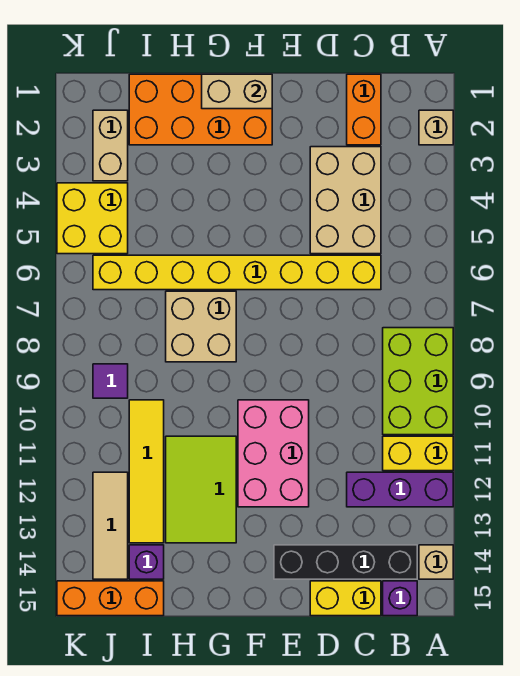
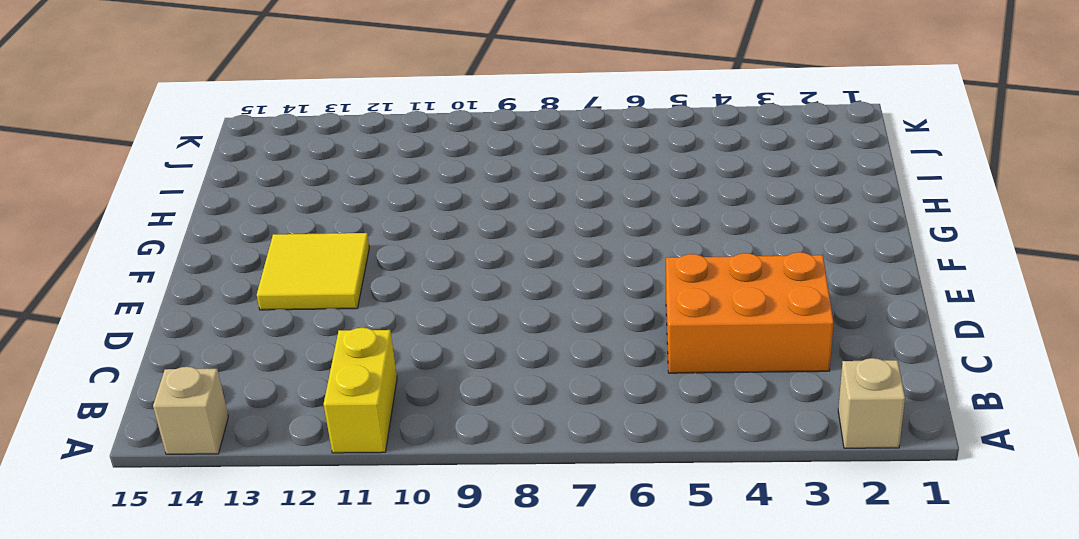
orange brick C3:D5 level 1 -> tan brick C3:D5 level 1
yellow tile E12:F13 level 1 -> pink brick E10:F12 level 1
none -> lime brick A8:B10 level 1
none -> purple brick A12:C12 level 1
none -> black brick B14:E14 level 1

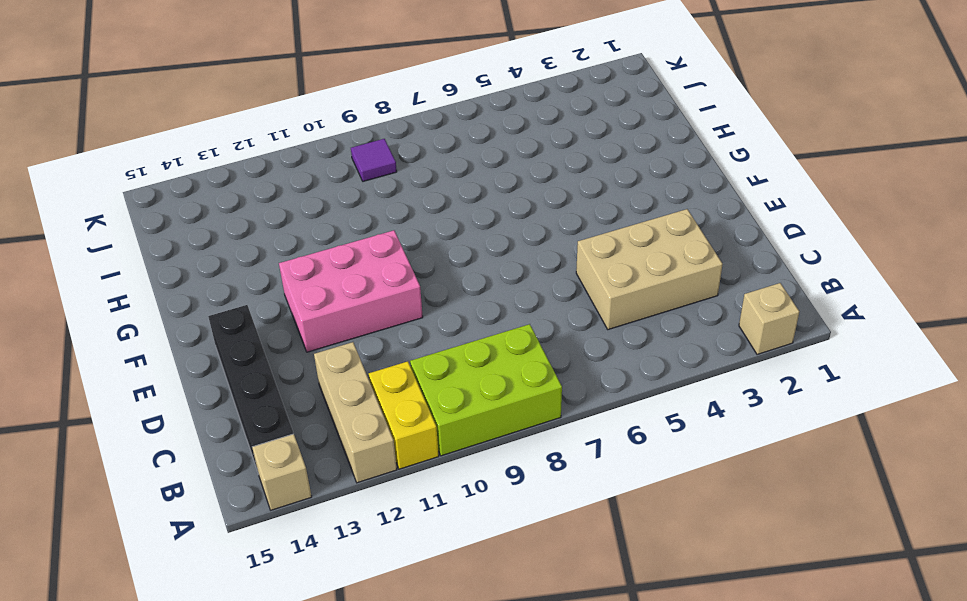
tan brick A12:C12 level 1 -> purple brick A12:C12 level 1
none -> purple brick B15 level 1
none -> orange brick C1:C2 level 1
none -> yellow brick C6:J6 level 1

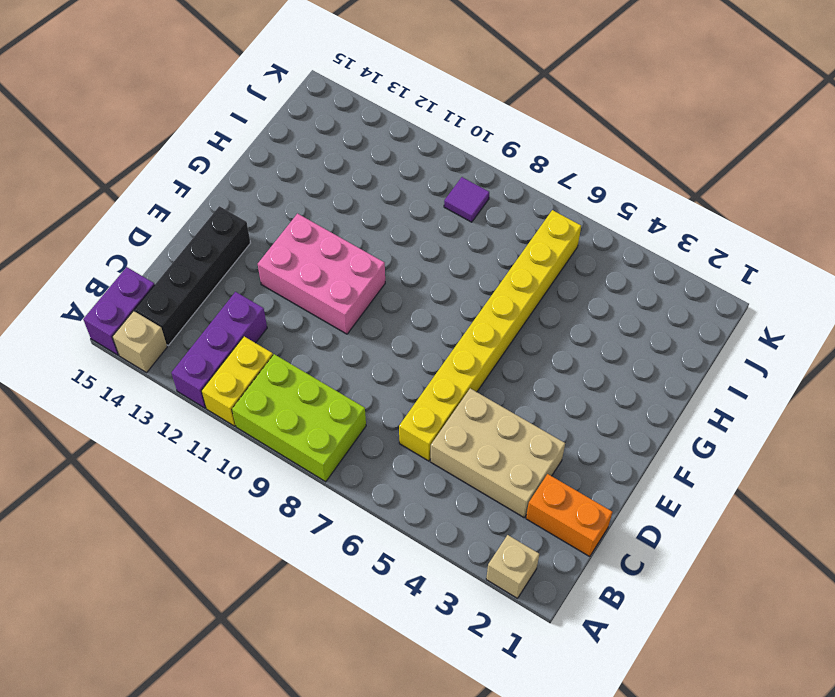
purple brick A15:B15 level 1 -> purple brick B15 level 1
none -> yellow brick C15:D15 level 1
none -> orange brick F1:I2 level 1
none -> tan brick G7:H8 level 1

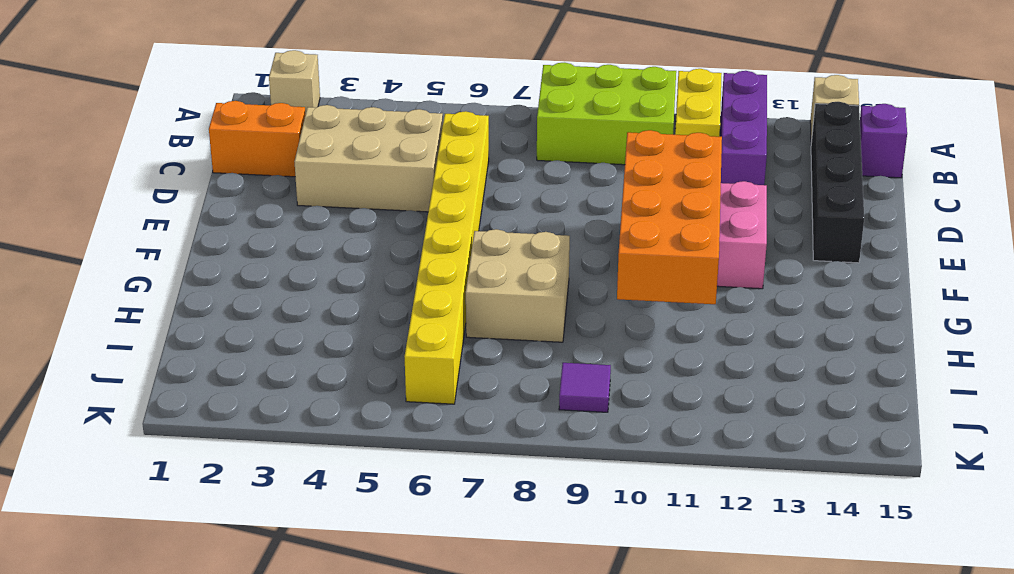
orange brick E10:H11 level 2 -> orange brick F1:I2 level 1
none -> yellow brick C15:D15 level 1
none -> lime tile G11:H13 level 1
none -> yellow tile I10:I13 level 1

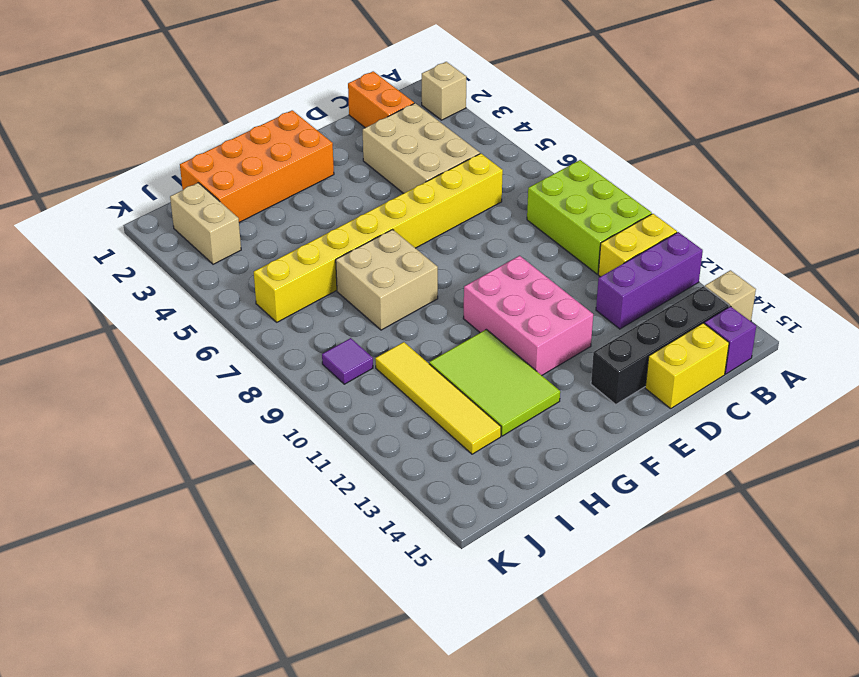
none -> purple brick I14 level 1
none -> orange brick I15:K15 level 1
none -> yellow brick J4:K5 level 1

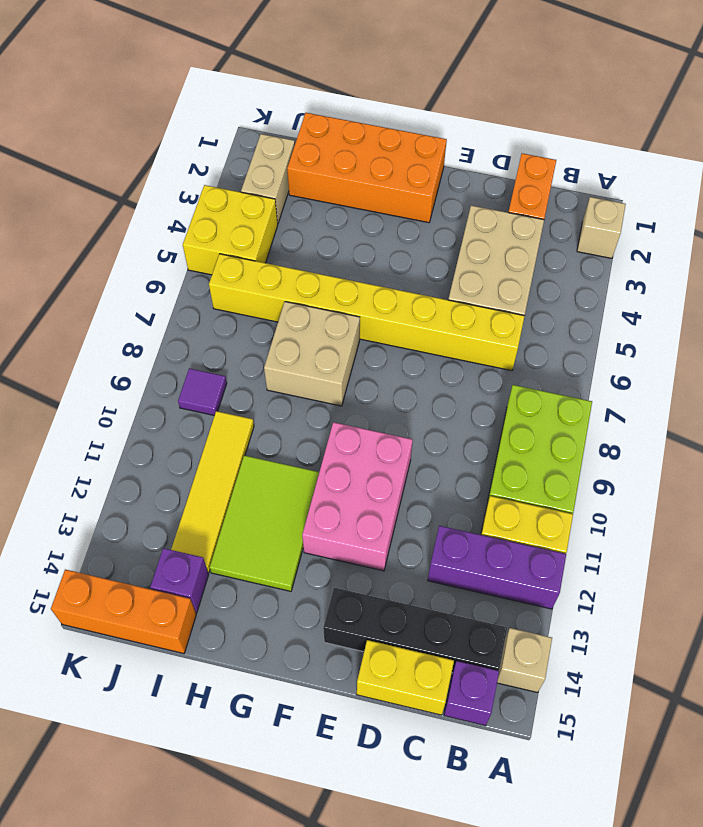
none -> tan tile J12:J14 level 1
none -> tan brick F1:G1 level 2

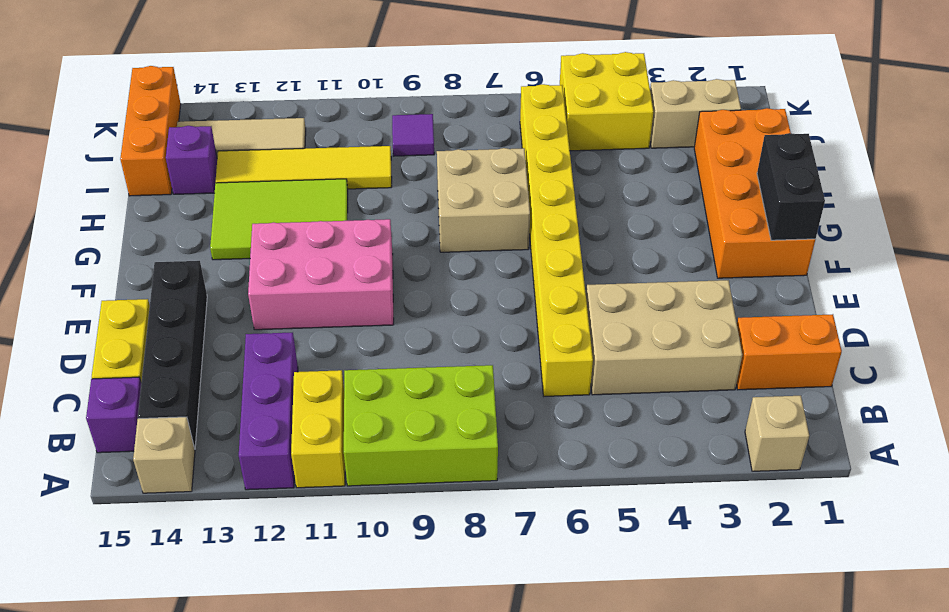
black brick F1:G1 level 2 -> tan brick F1:G1 level 2

